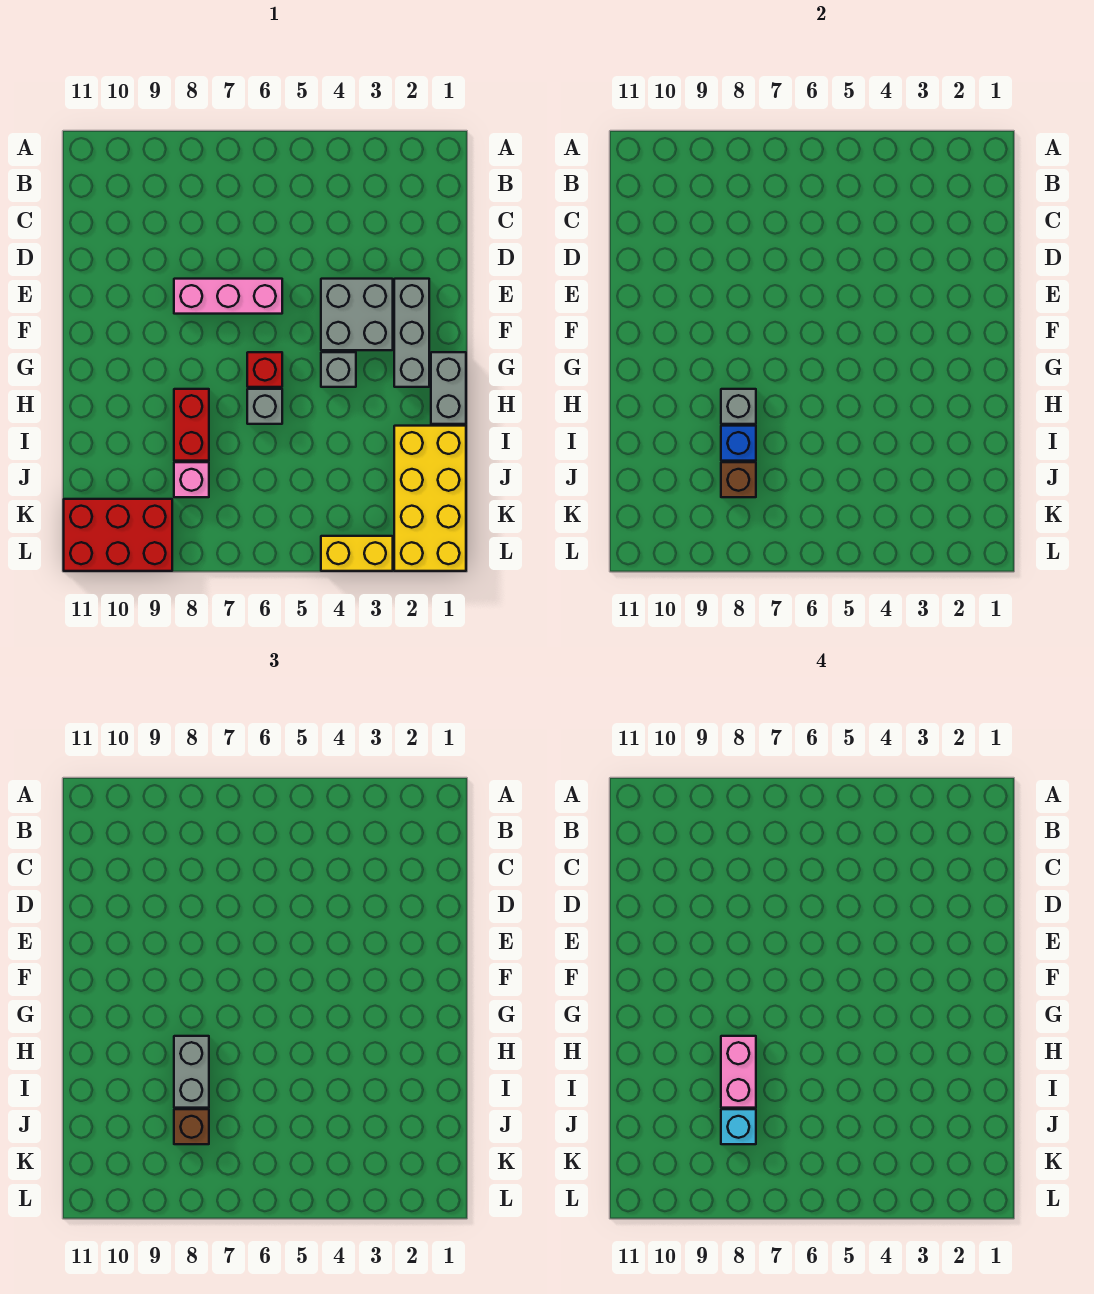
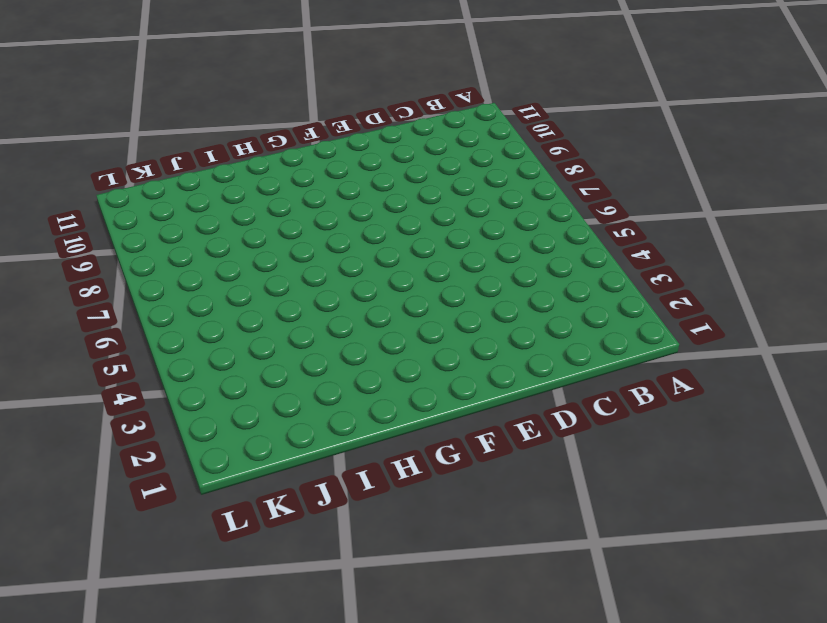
none -> grey brick E2:G2 level 1
none -> grey brick E3:F4 level 1
none -> pink brick E6:E8 level 1

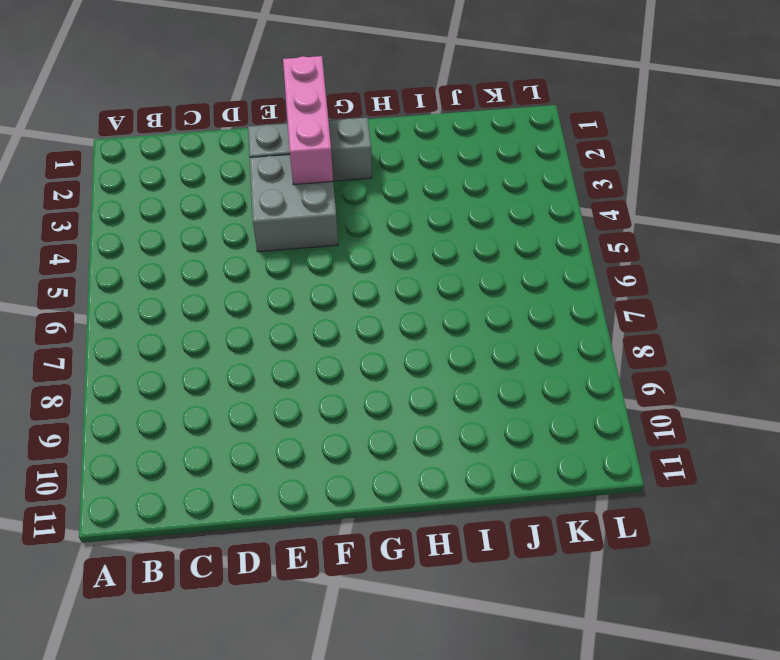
pink brick F1:F3 level 2 -> pink brick E6:E8 level 1
none -> grey brick G1:H1 level 1
none -> grey brick G4 level 1
none -> red brick G6 level 1

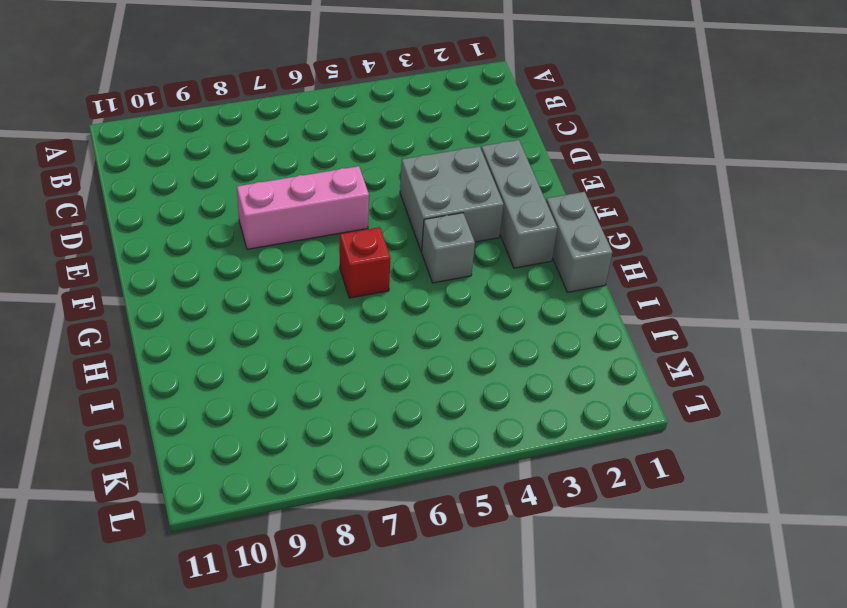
none -> grey brick H6 level 1
none -> red brick H8:I8 level 1
none -> yellow brick I1:L2 level 1

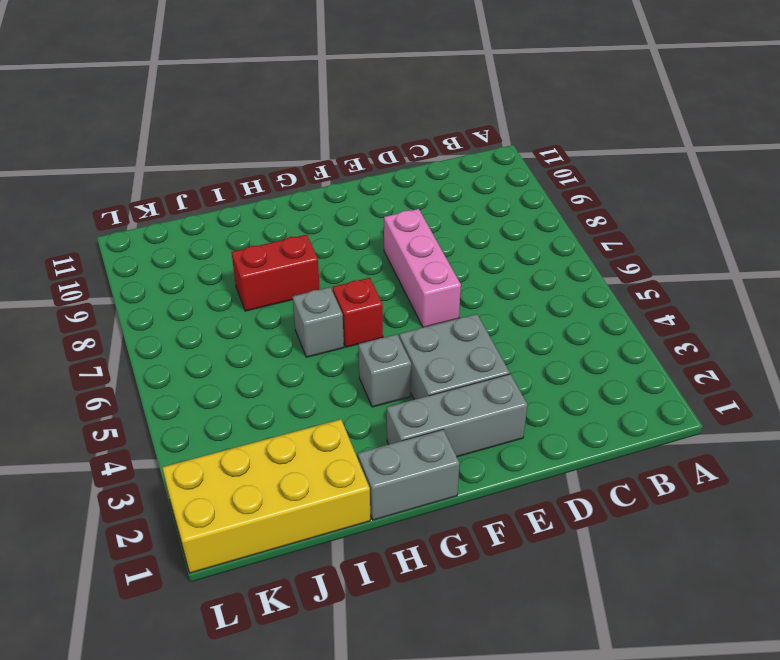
none -> pink brick J8 level 1
none -> red brick K9:L11 level 1
none -> yellow brick L3:L4 level 1

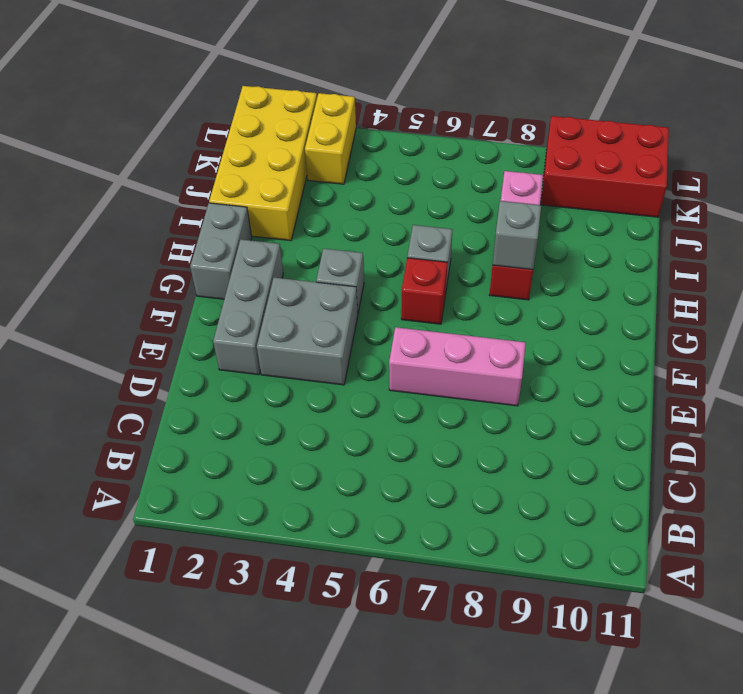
yellow brick K3:L3 level 1 -> yellow brick L3:L4 level 1
none -> blue brick I8 level 2
none -> brown brick J8 level 2
none -> grey brick H8:I8 level 3

